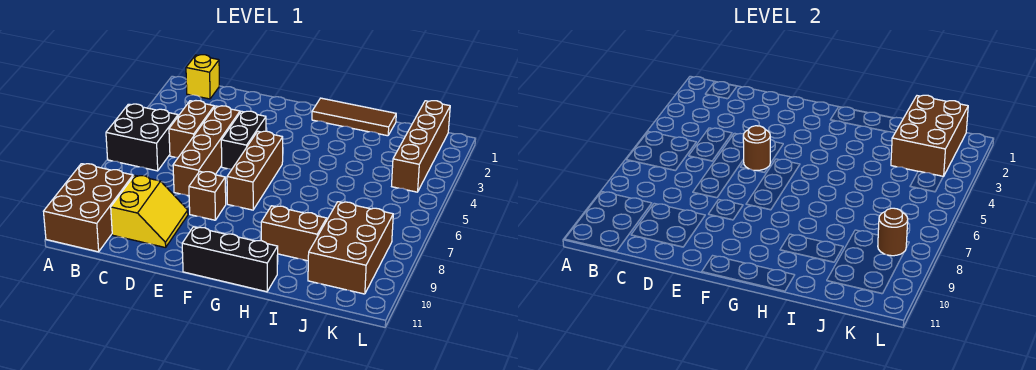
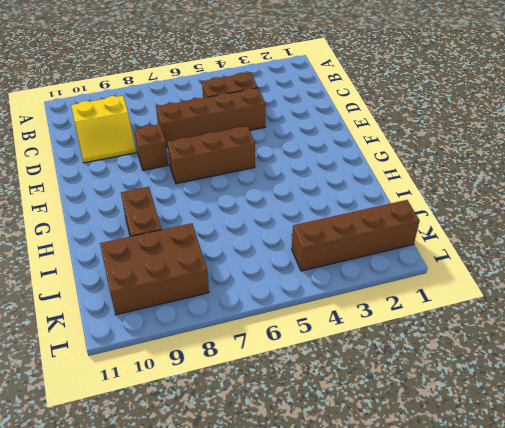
none -> black brick A5:B6 level 1
none -> brown brick A9:B11 level 1
none -> yellow brick B1 level 1

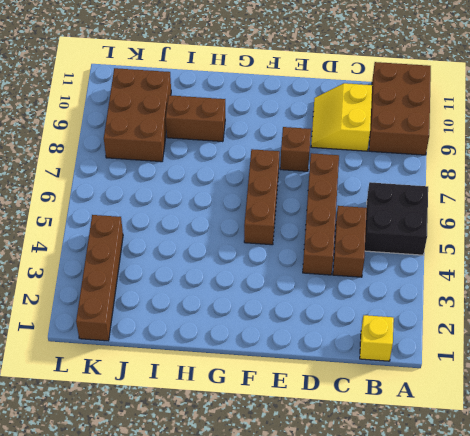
none -> black brick E4:E5 level 1
none -> black brick F11:H11 level 1
none -> brown tile G1:I1 level 1

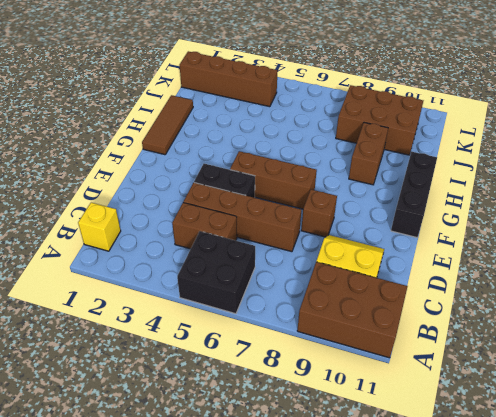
none -> brown round brick E5 level 2
none -> brown brick J1:K3 level 2
none -> brown round brick K8 level 2

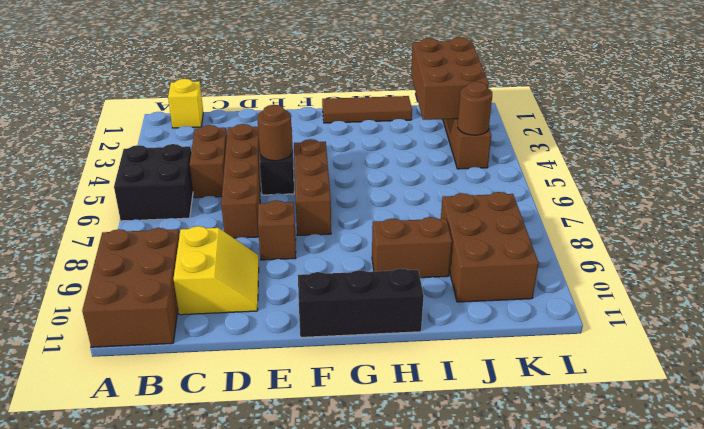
brown round brick K4 level 2 -> brown round brick K8 level 2

